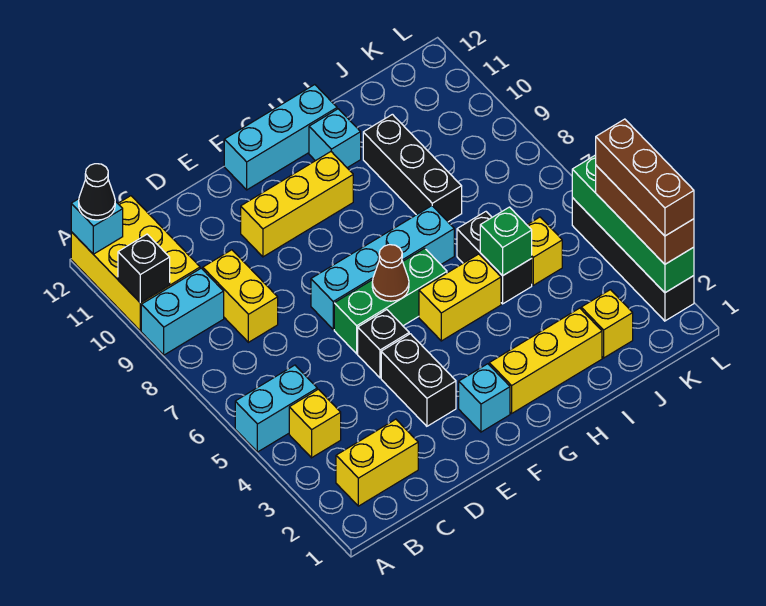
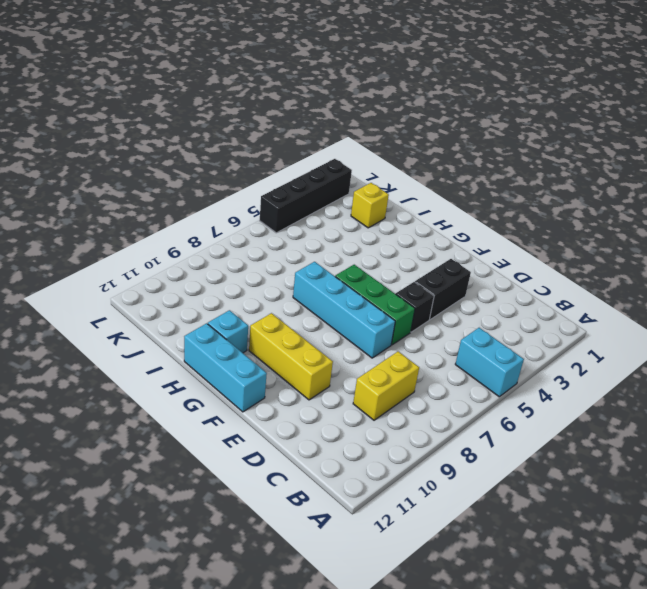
none -> cyan brick A9:B9 level 1
none -> yellow brick A10:B12 level 1
none -> yellow brick B2:C2 level 1

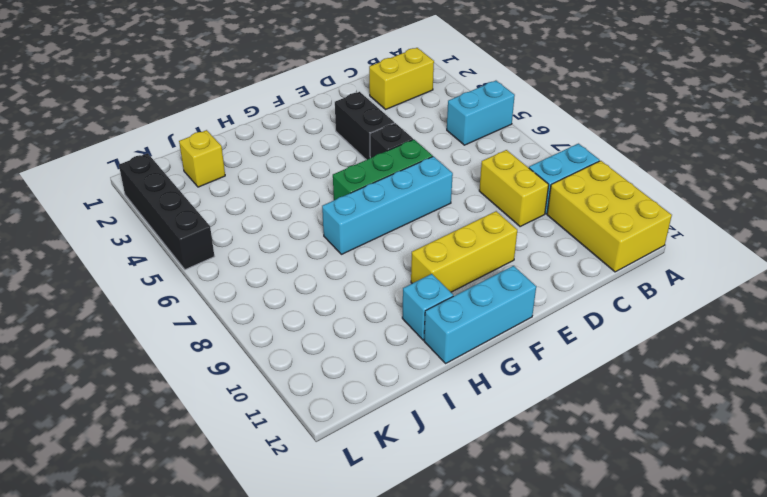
none -> yellow brick B4 level 1
none -> cyan brick F2 level 1
none -> yellow brick G2:I2 level 1

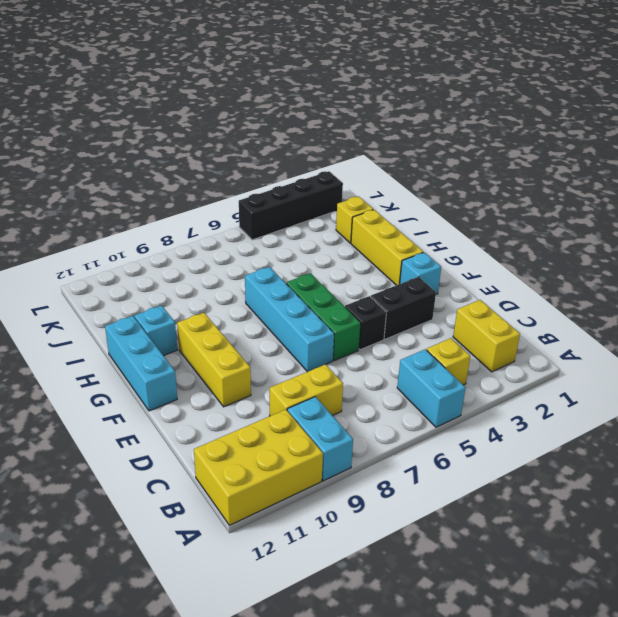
none -> yellow brick G5:H5 level 1
none -> black brick I5:I6 level 1
none -> black brick I8:I10 level 1

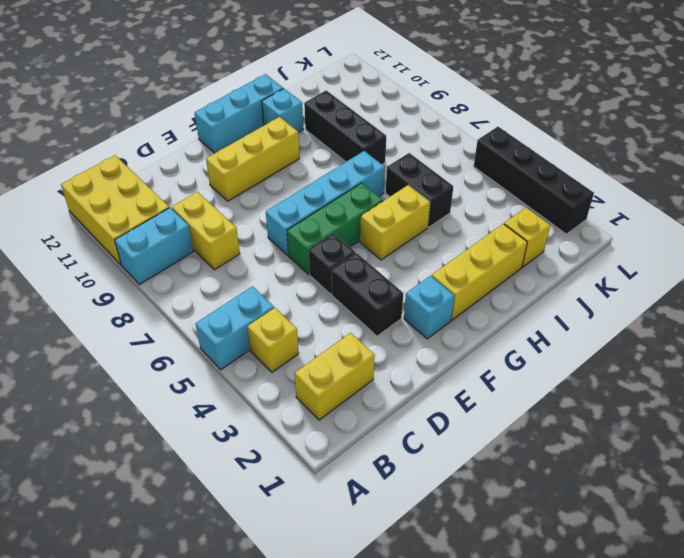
none -> yellow brick J5 level 1
none -> black brick A10 level 2
none -> cyan brick A12 level 2

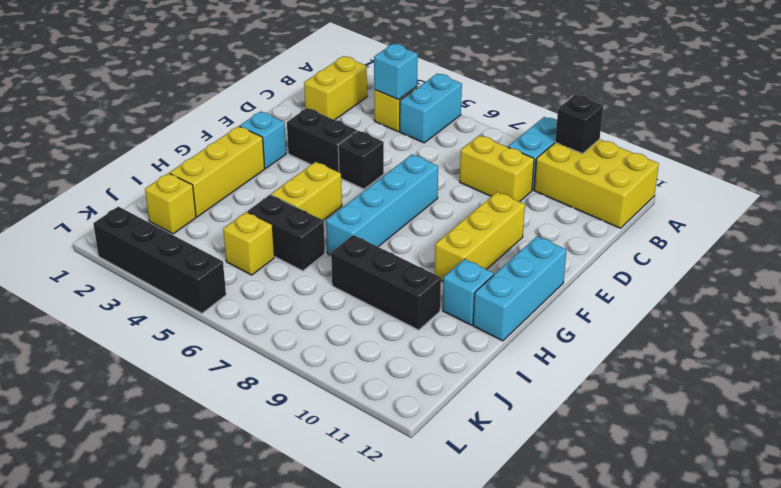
cyan brick B4 level 2 -> cyan brick A12 level 2
none -> green brick E6:G6 level 1
none -> brown cone F6 level 2
none -> green brick I5 level 2

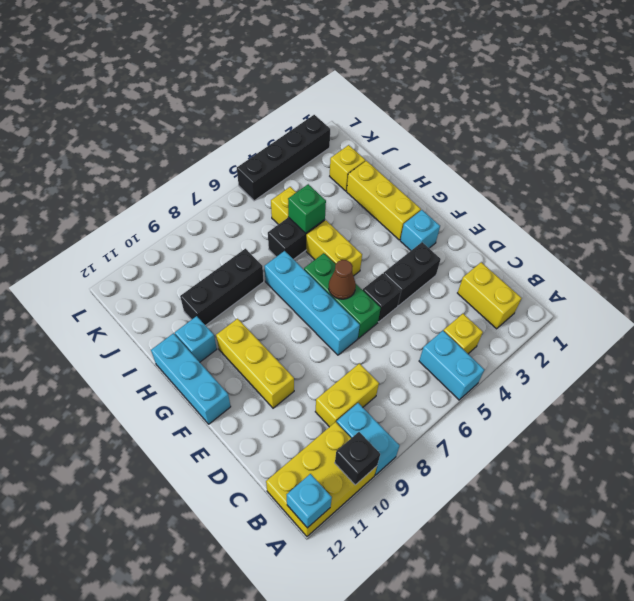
none -> green brick L2:L5 level 2
none -> black cone A12 level 3
none -> brown brick L2:L4 level 3

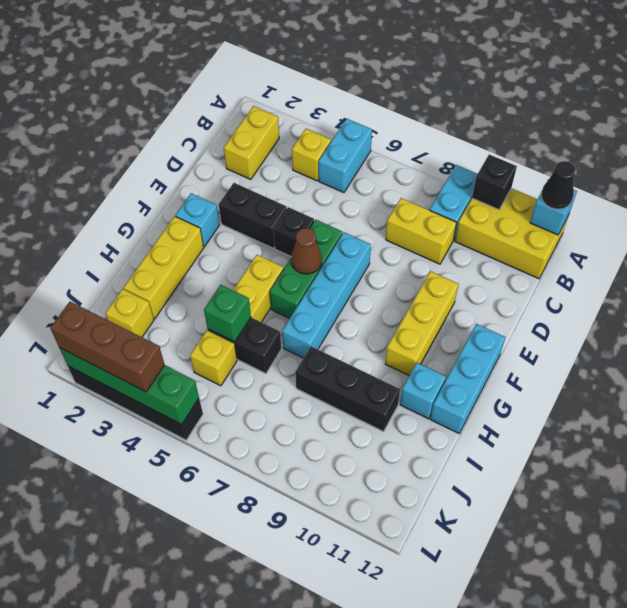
none -> brown brick L2:L4 level 4

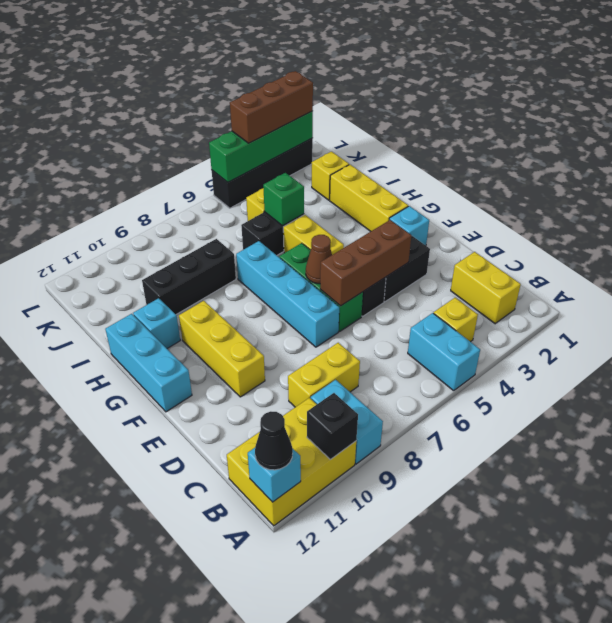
brown brick E4:E6 level 2 -> brown brick L2:L4 level 4

